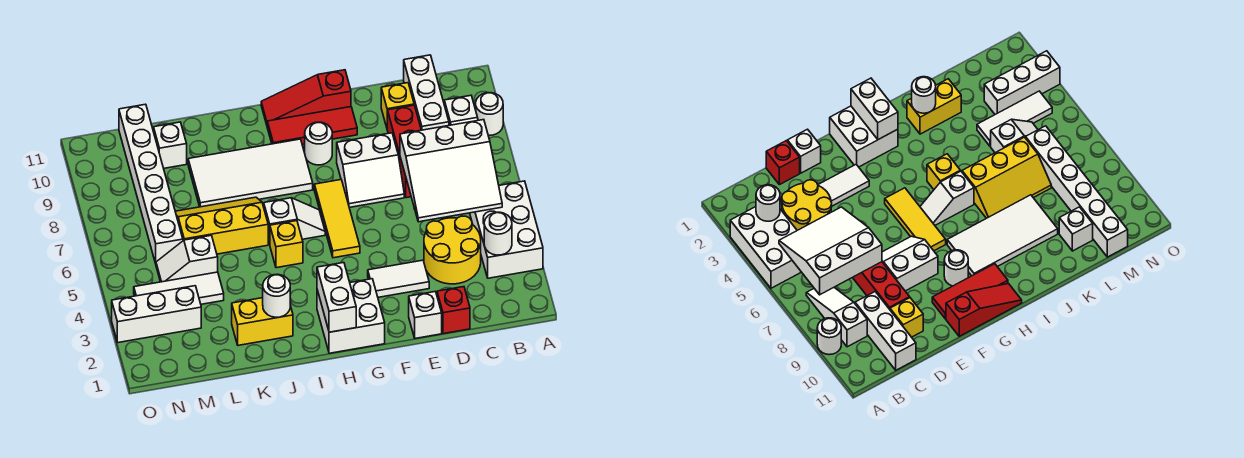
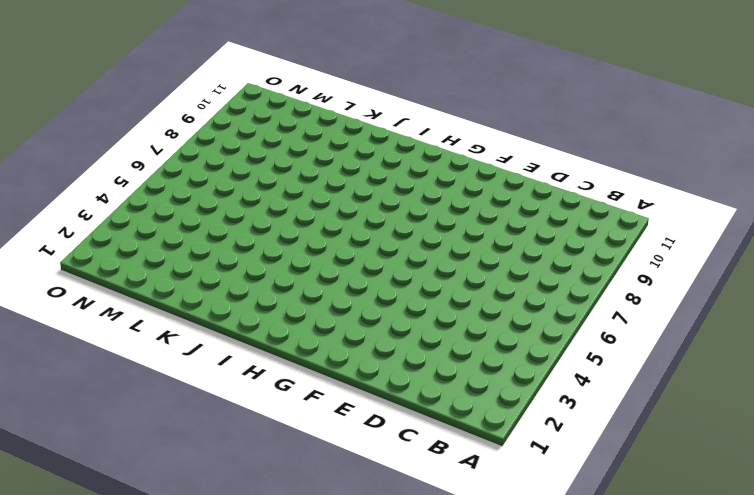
none -> white brick A3:B5 level 1
none -> white round brick A9 level 1
none -> white slope B7:B9 level 1 top 9
none -> yellow round brick C3:D4 level 1

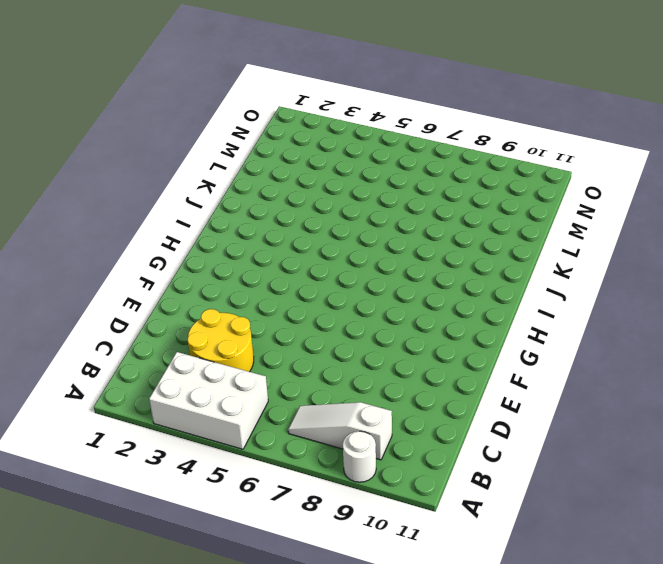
none -> white brick C9:C11 level 1
none -> red brick D1 level 1
none -> red brick D7:D9 level 1
none -> yellow brick D10 level 1

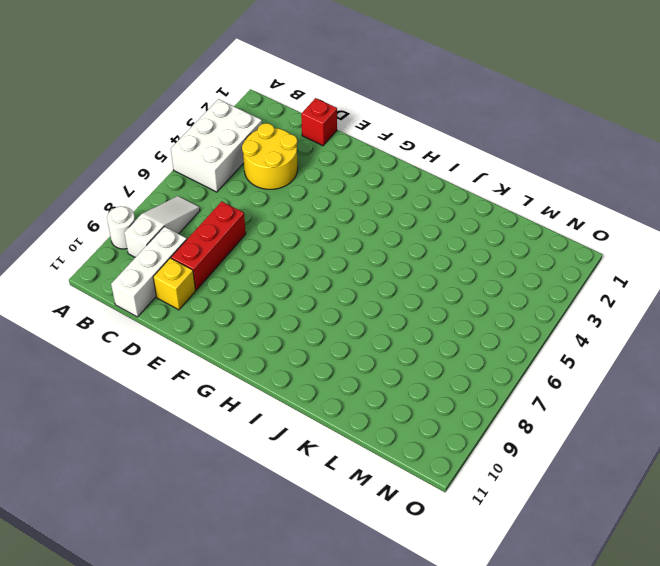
none -> white brick E1 level 1
none -> white tile E3:F3 level 1
none -> white slope E7:F8 level 1 top 8
none -> red tile F10:H10 level 1

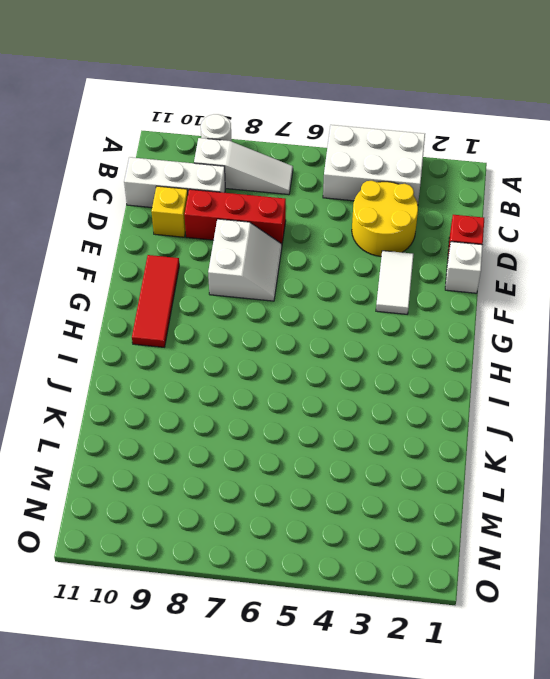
none -> red slope F11:H11 level 1 top F
none -> white brick G1:H2 level 1
none -> yellow tile G5:G7 level 1
none -> white round brick G9 level 1

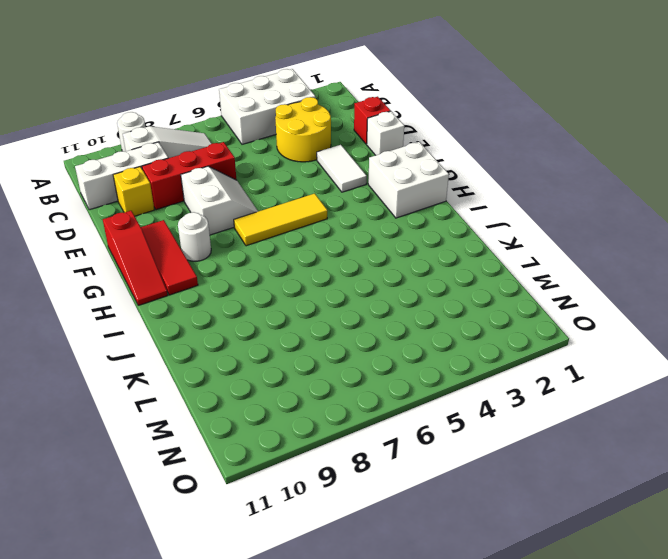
none -> white slope H6:I6 level 1 top I
none -> white tile H8:K9 level 1
none -> yellow brick I5 level 1
none -> yellow brick J2:K2 level 1

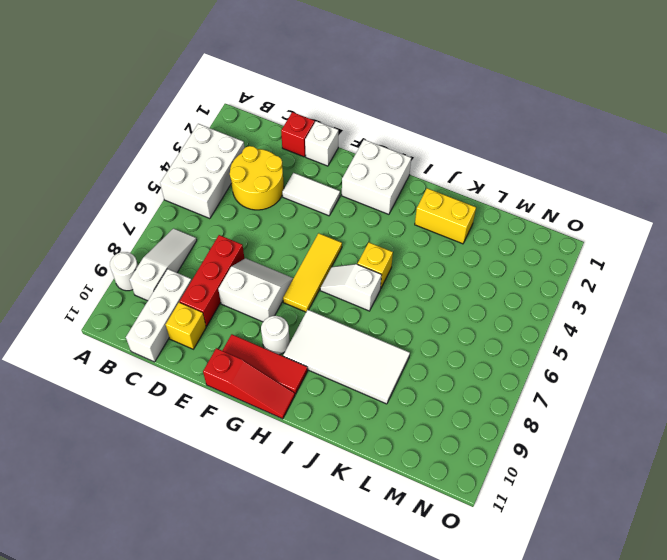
none -> yellow slope J6:L7 level 1 top 6
none -> white tile L4:N4 level 1
none -> white slope L5:M5 level 1 top L
none -> white brick L10 level 1

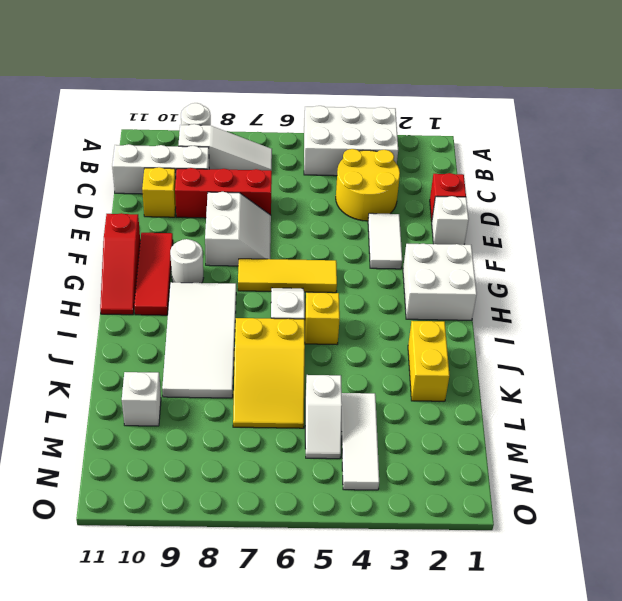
yellow slope J6:L7 level 1 top J -> yellow slope J6:L7 level 1 top 6
none -> white brick M3:O3 level 1
none -> white brick M6:M11 level 1
none -> white round brick B3 level 2
none -> white slope B5:D7 level 2 top 7

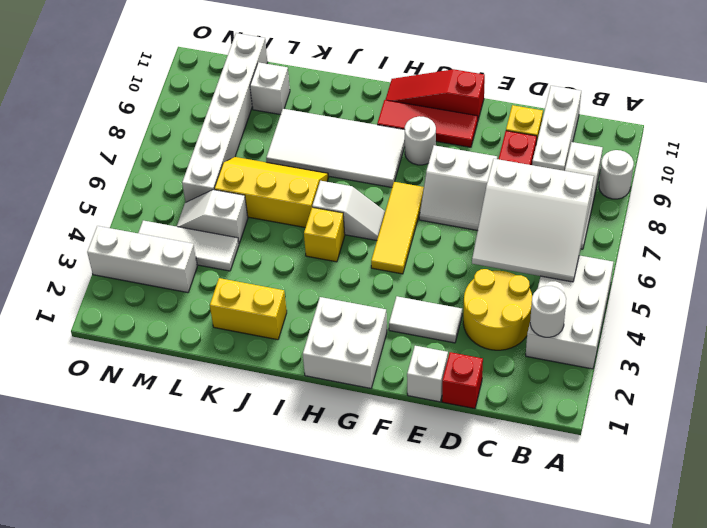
none -> white brick H1:H2 level 2
none -> white round brick J2 level 2

